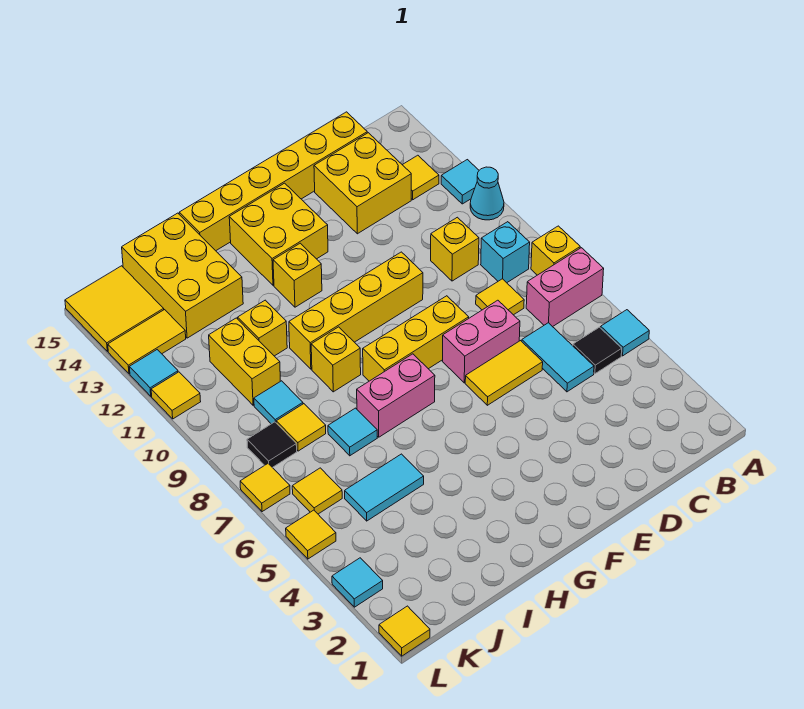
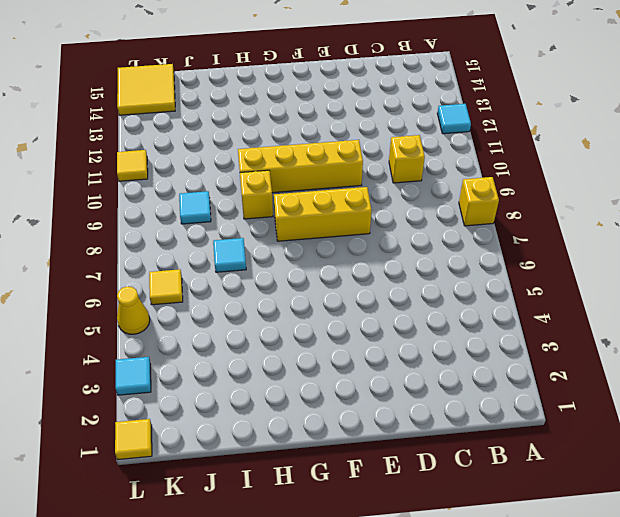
yellow cone L5 level 1 -> yellow tile L5 level 1
none -> cyan tile A5 level 1
none -> pink brick A7:B7 level 1
none -> cyan cone A11 level 1
none -> black tile B5 level 1

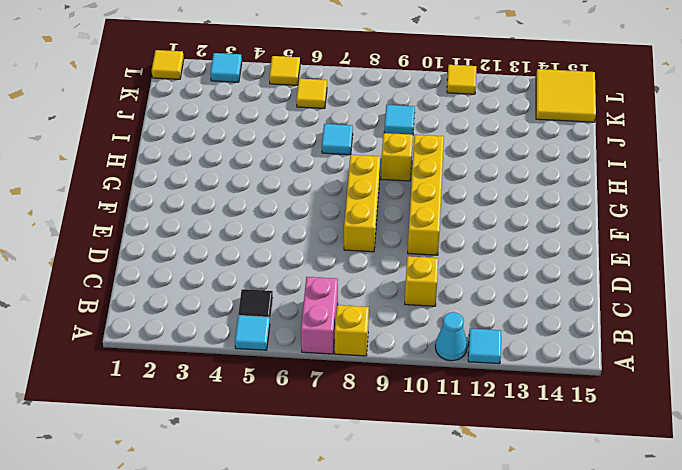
none -> cyan brick B9 level 1
none -> yellow tile B13 level 1
none -> cyan tile C5:C6 level 1
none -> yellow tile C8 level 1

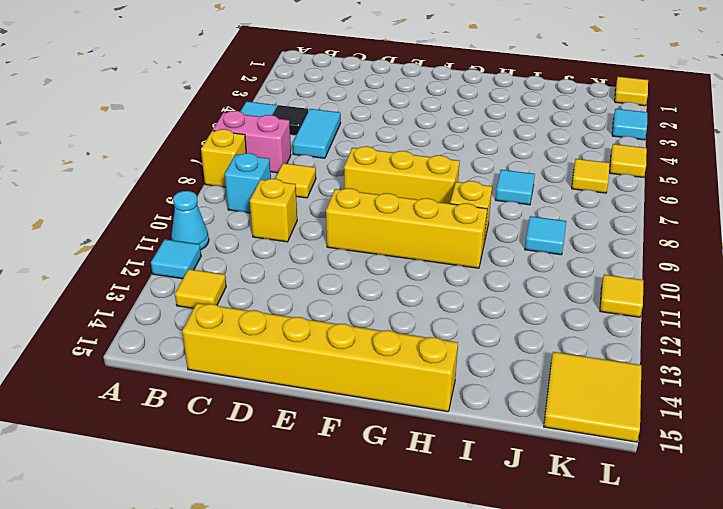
none -> yellow brick C13:D14 level 1
none -> yellow tile D6:E6 level 1
none -> pink brick D7:E7 level 1
none -> yellow brick F13:G14 level 1

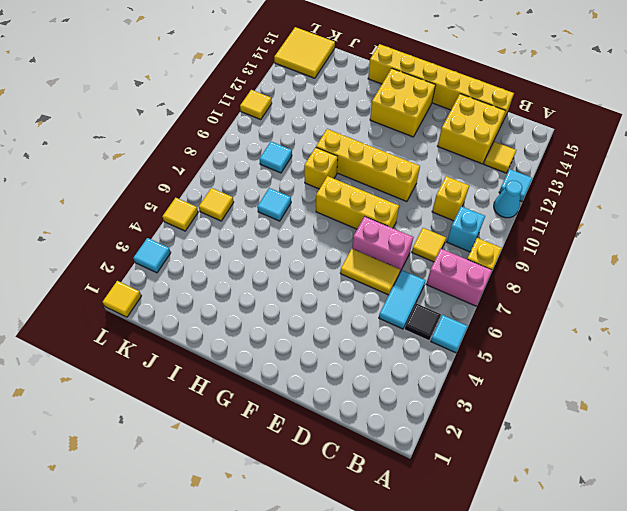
none -> pink brick G7:H7 level 1
none -> yellow brick G12 level 1
none -> cyan tile I5:J5 level 1
none -> yellow brick I11 level 1

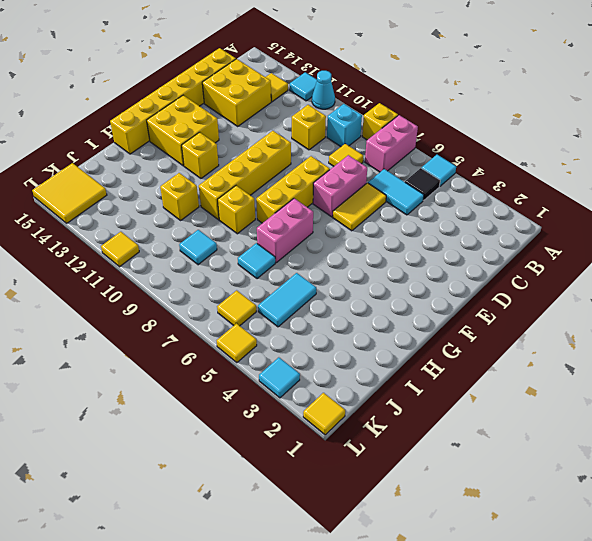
none -> yellow brick I13:J15 level 1
none -> yellow tile J8 level 1
none -> yellow brick J10:J11 level 1
none -> black tile K8 level 1

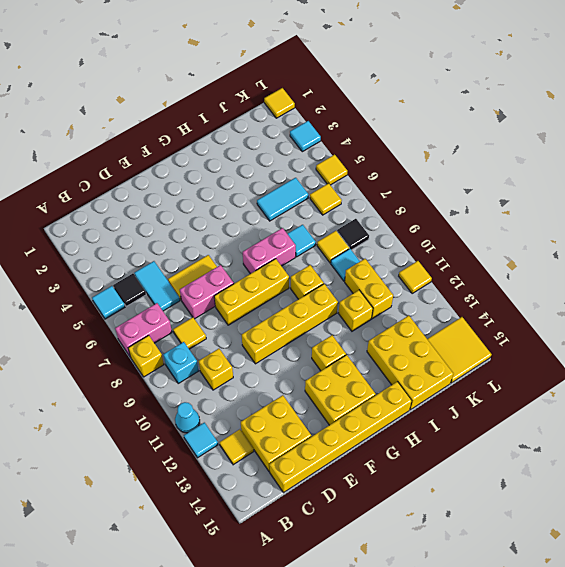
none -> yellow tile K13:L13 level 1
none -> yellow tile L7 level 1
none -> cyan tile L12 level 1

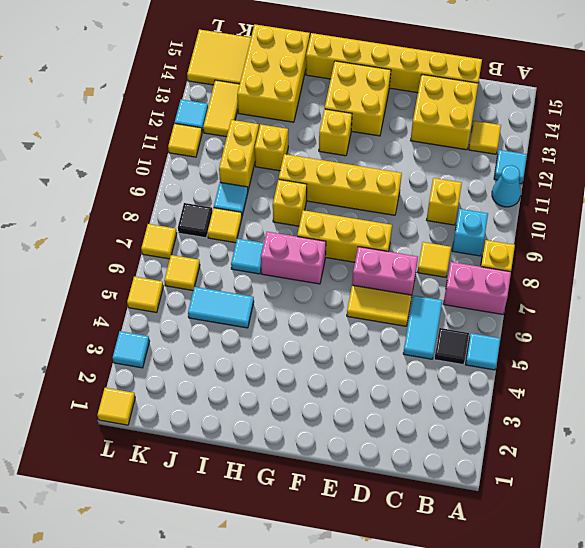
yellow tile K12:K13 level 1 -> yellow tile K13:L13 level 1

